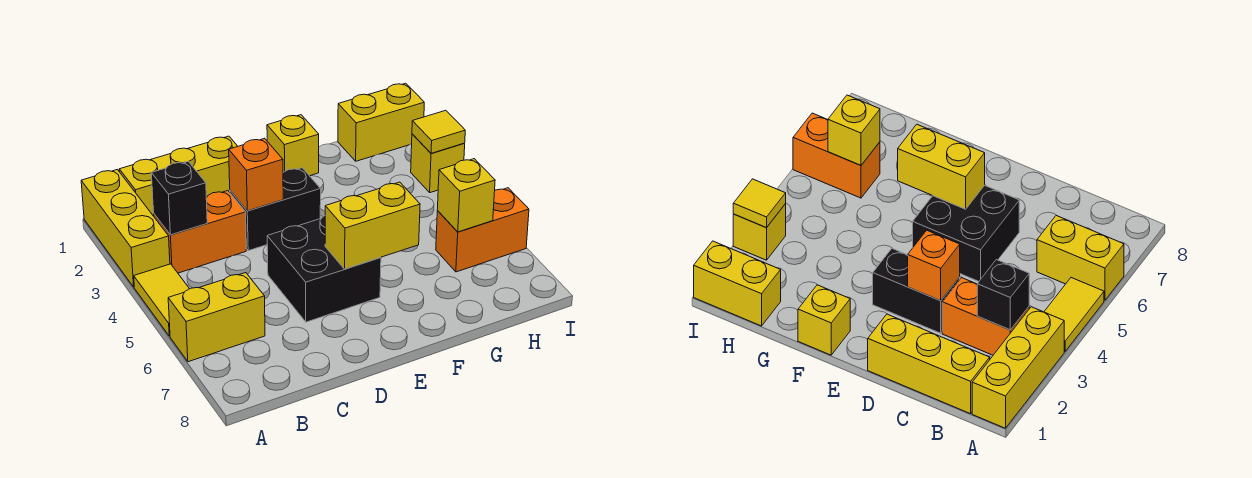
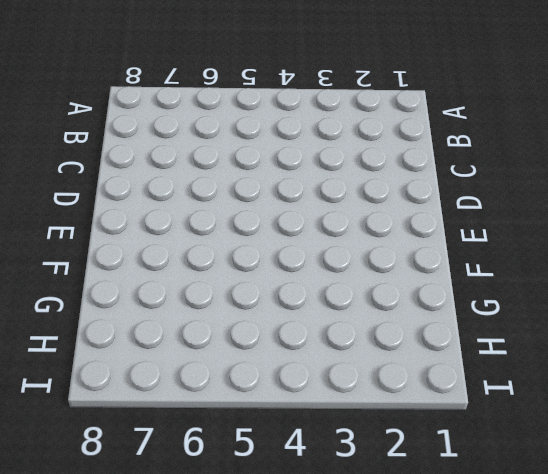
none -> yellow brick A1:A3 level 1
none -> yellow tile A4:A5 level 1
none -> yellow brick A6:B6 level 1

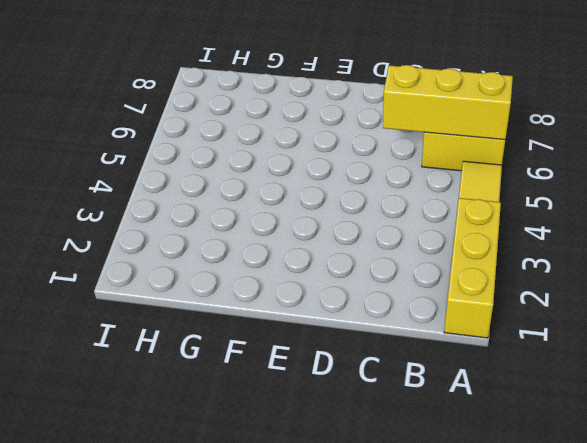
yellow brick A6:C6 level 2 -> yellow brick B1:D1 level 1
none -> orange brick B3:C3 level 1
none -> black brick D3:E3 level 1
none -> black brick D5:E6 level 1

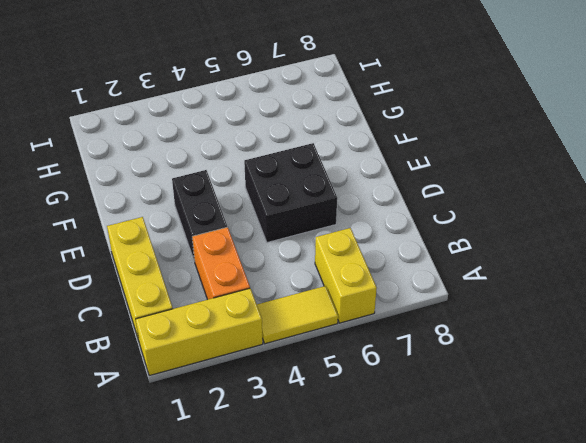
none -> yellow brick F1 level 1
none -> yellow brick H1:I1 level 1
none -> orange brick H6:I6 level 1

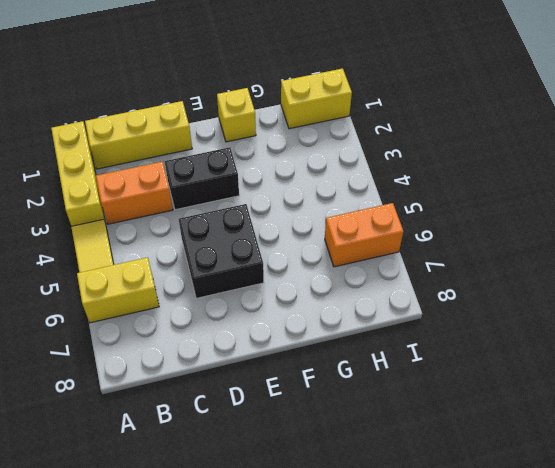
none -> yellow brick I3 level 1
none -> black brick B3 level 2
none -> orange brick D3 level 2

